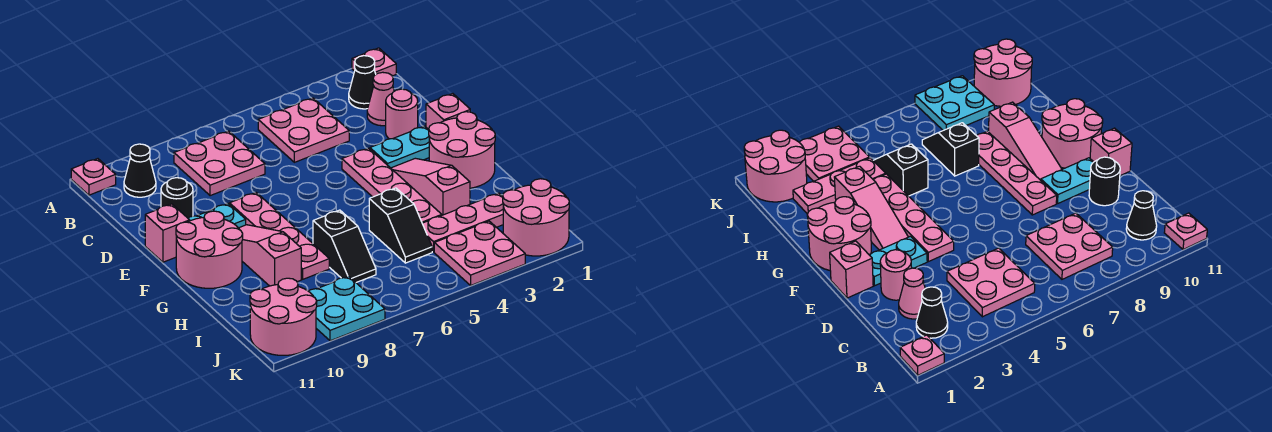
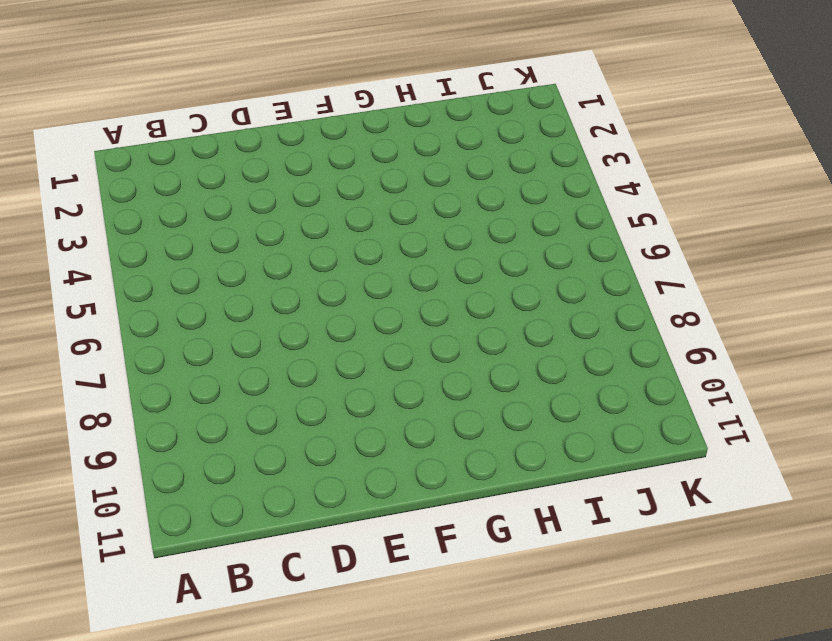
none -> pink plate A1 level 1
none -> pink plate A11 level 1
none -> black cone B2 level 1

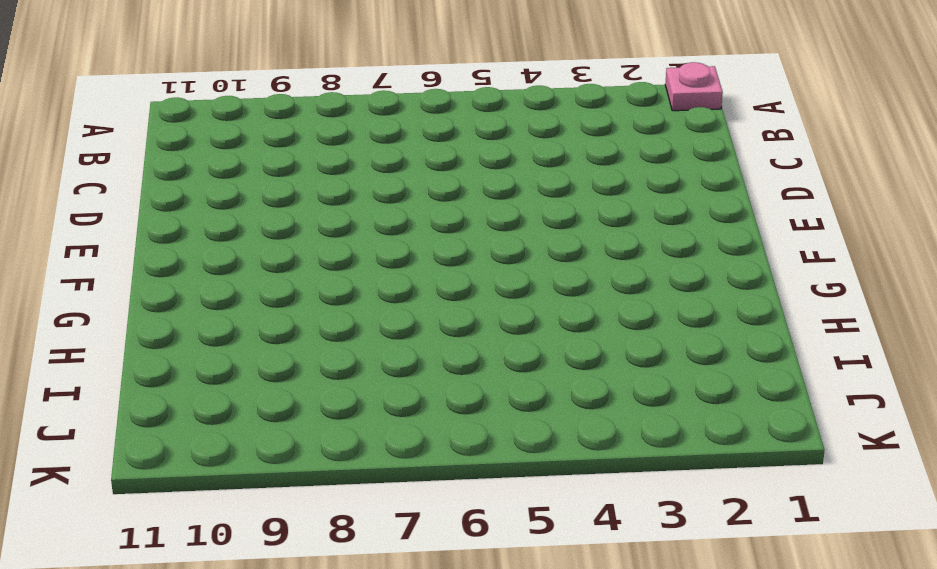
none -> pink plate A11 level 1
none -> black cone B2 level 1
none -> pink plate B4:C5 level 1

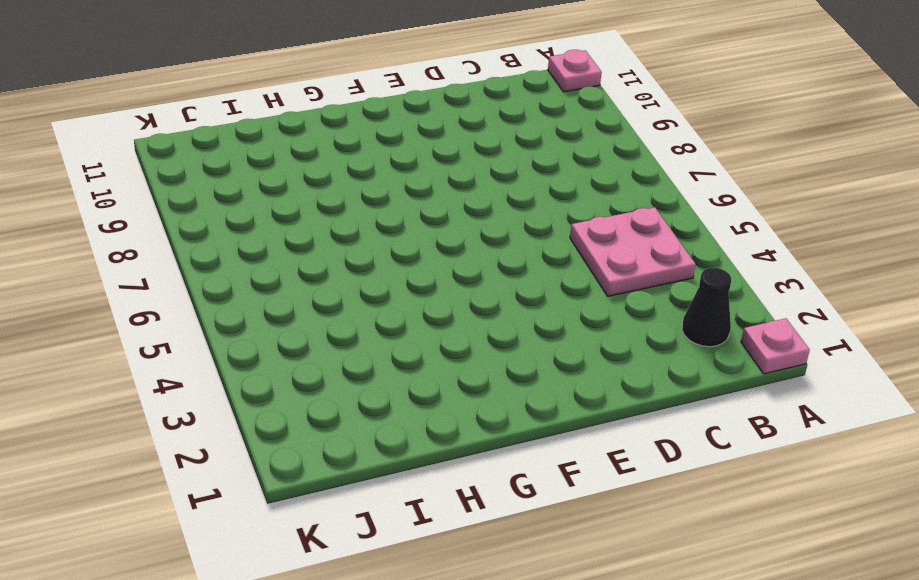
none -> pink plate B7:C8 level 1
none -> black cone B10 level 1
none -> pink cone C2 level 1

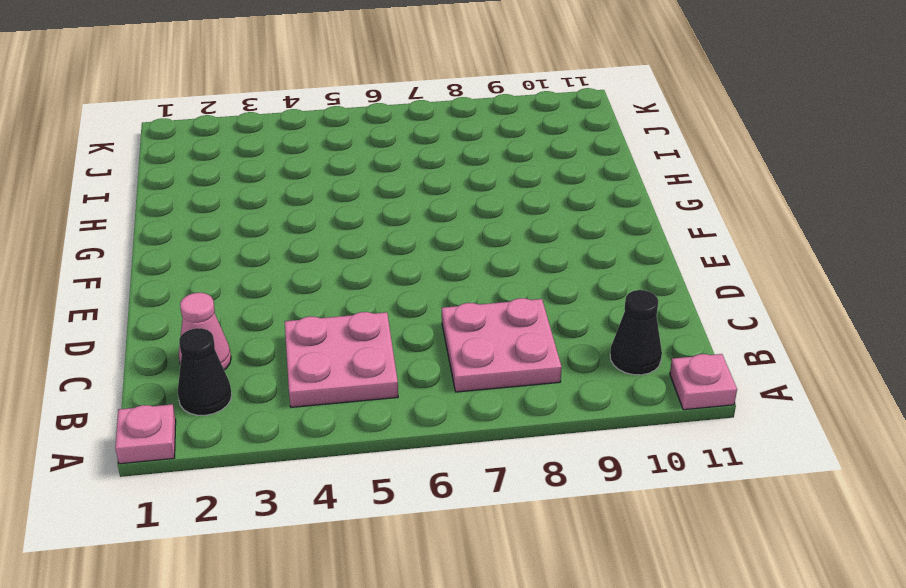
none -> pink round brick D2 level 1
none -> black round brick D10 level 1
none -> pink brick E1 level 1

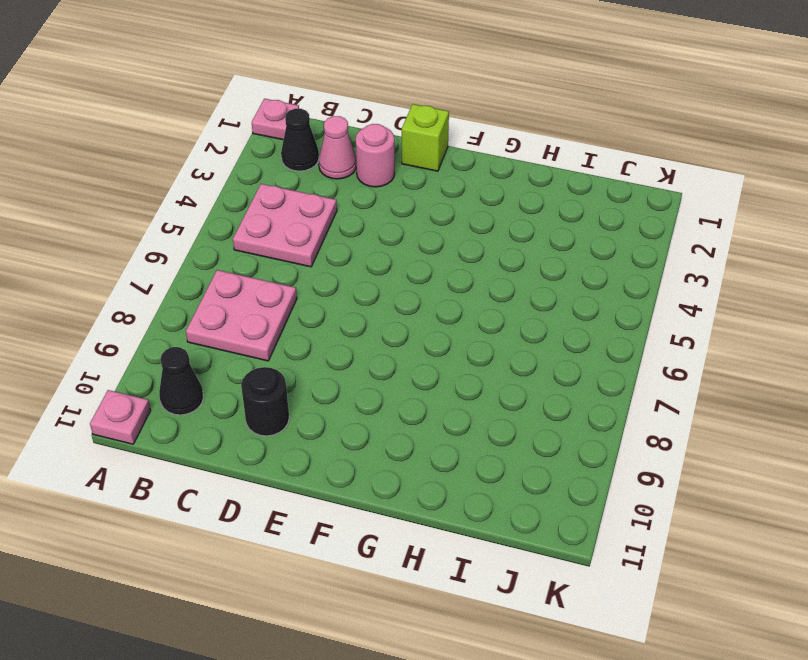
lime brick E1 level 1 -> pink brick E1 level 1
none -> cyan plate E2:E3 level 1
none -> pink plate E4:H4 level 1
none -> pink plate E8:H8 level 1

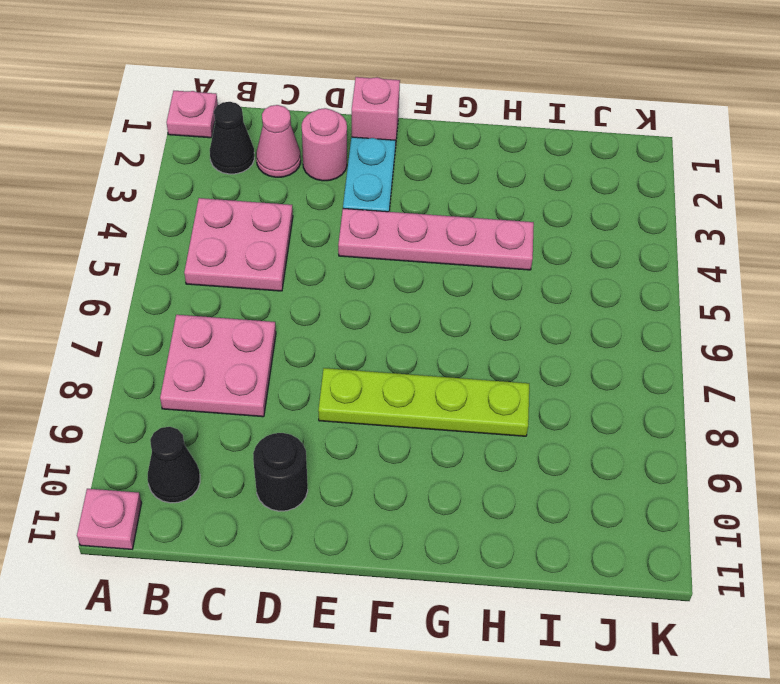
lime plate E8:H8 level 1 -> pink plate E8:H8 level 1
none -> cyan plate E9:E10 level 1
none -> pink brick E11 level 1
none -> pink round brick F1:G2 level 1

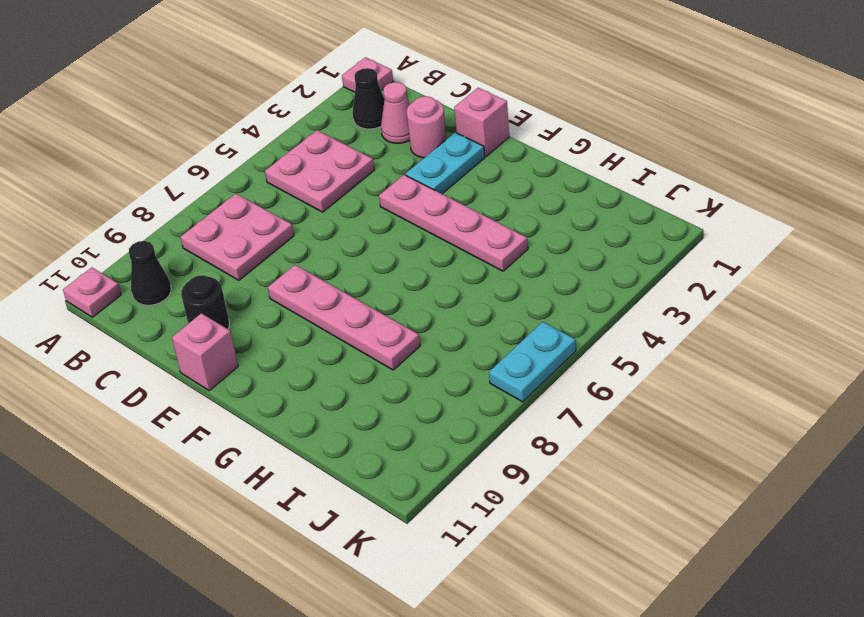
cyan plate K6:K7 level 1 -> cyan plate E9:E10 level 1
none -> pink round brick F1:G2 level 1
none -> pink slope F3:H3 level 1 top H
none -> pink slope F9:H9 level 1 top H

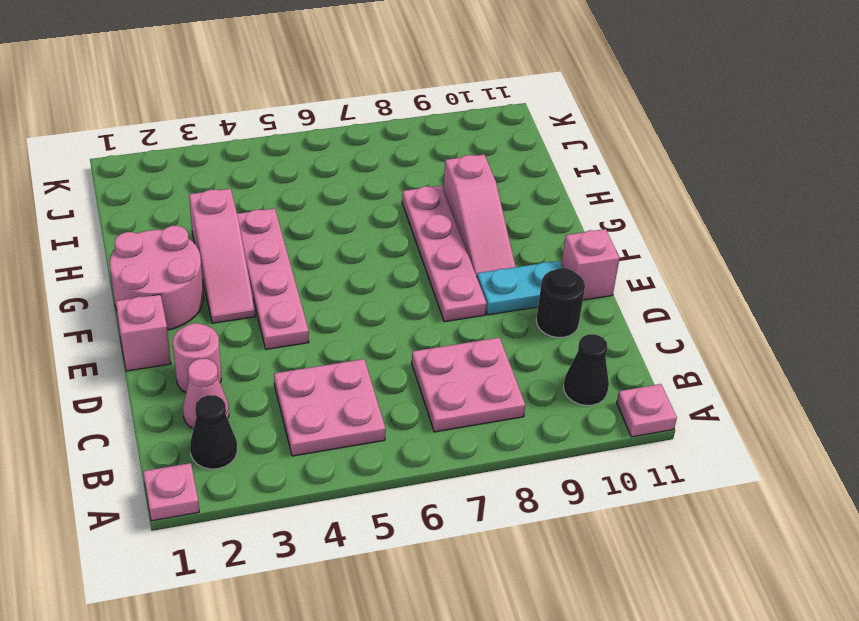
none -> cyan plate E2:E3 level 1
none -> pink round brick F10:G11 level 1
none -> black slope H5:I5 level 1 top H

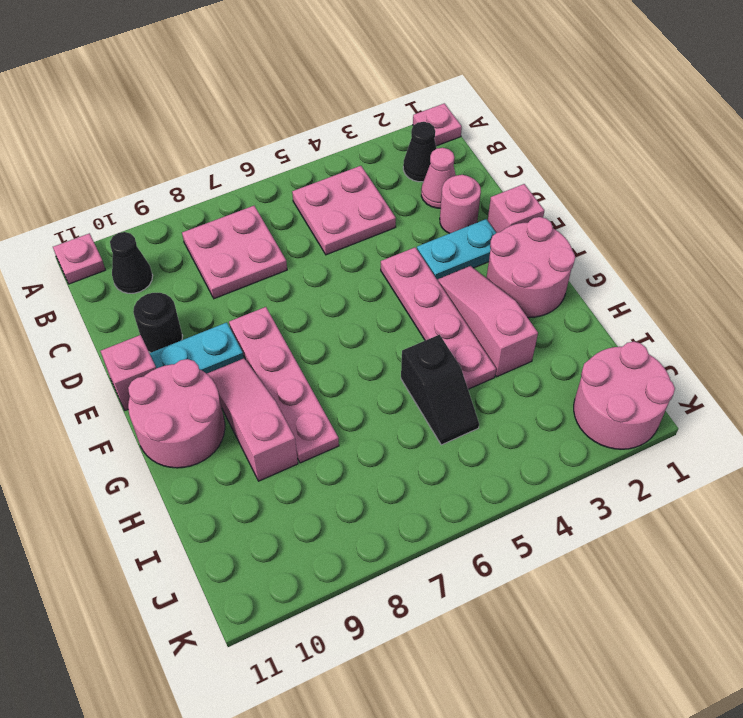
none -> black slope H7:I7 level 1 top H
none -> pink plate I2:I4 level 1
none -> pink plate J3:K4 level 1

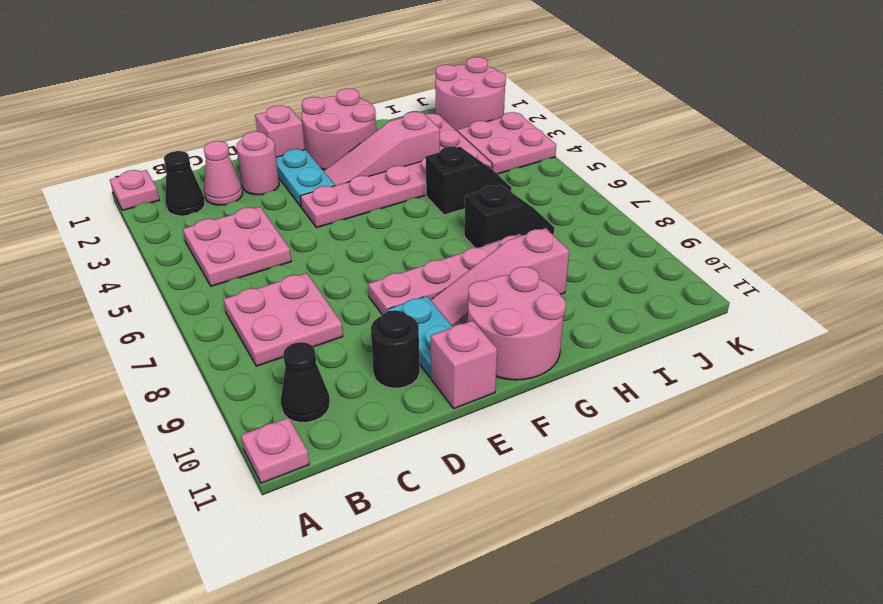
none -> cyan plate J8:K9 level 1
none -> pink round brick J10:K11 level 1

